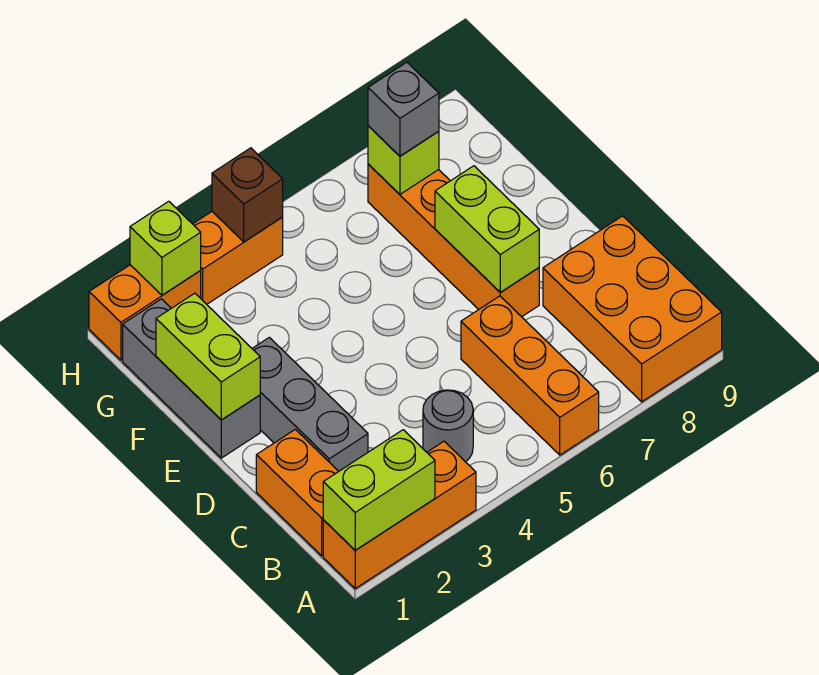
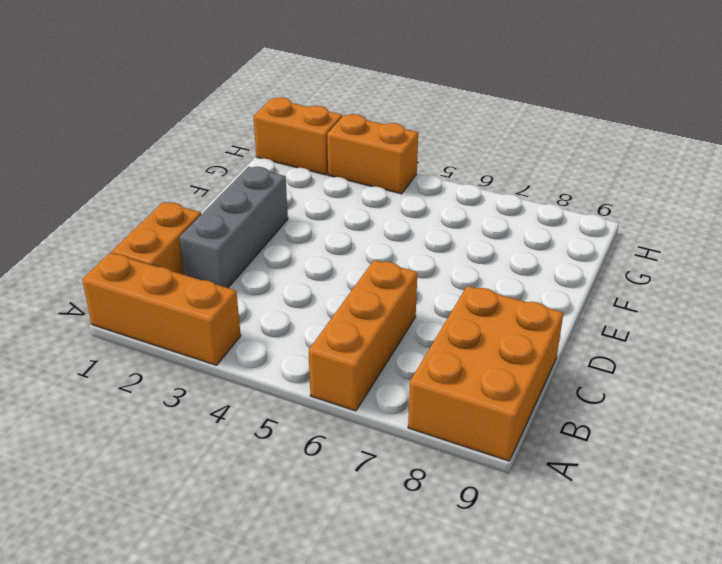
none -> grey round brick B4 level 1
none -> orange brick D7:G7 level 1
none -> grey brick E1:G1 level 1

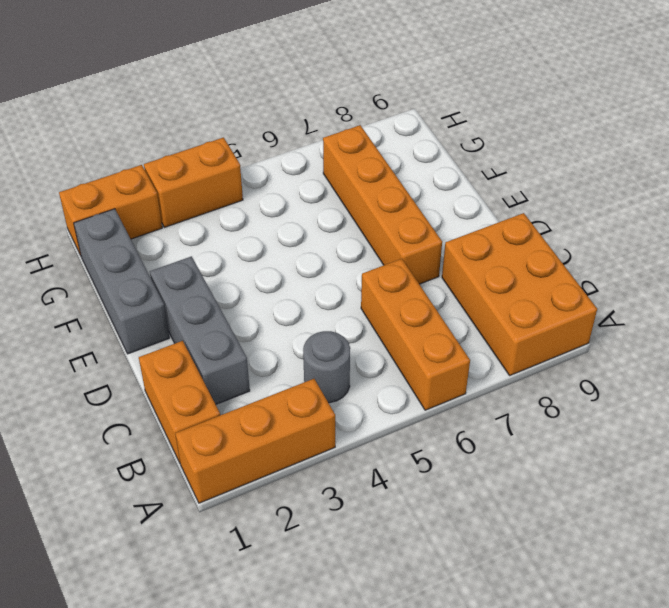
none -> lime brick A1:A2 level 2
none -> lime brick D7:E7 level 2
none -> lime brick E1:F1 level 2

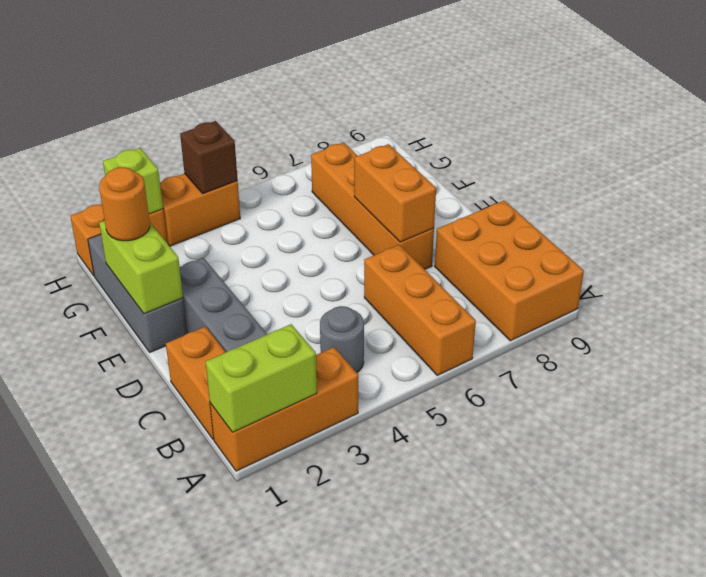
orange brick D7:E7 level 2 -> lime brick D7:E7 level 2
orange round brick F1 level 3 -> none
none -> lime brick G7 level 2
none -> grey brick G7 level 3

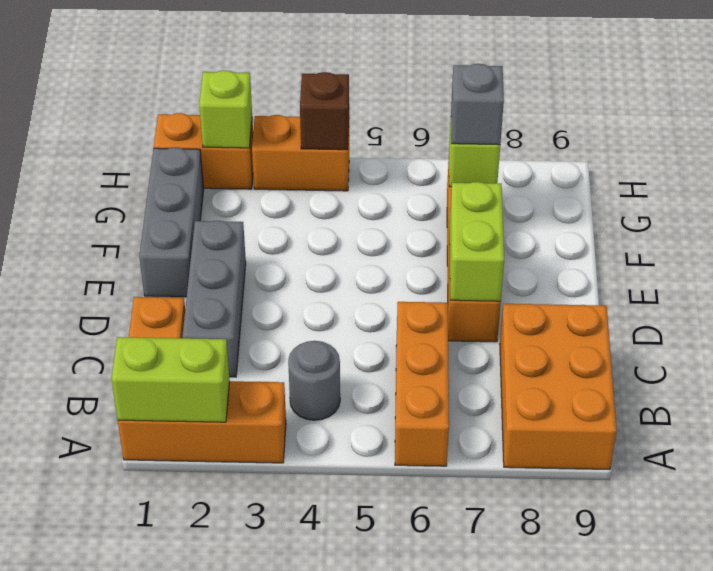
none -> lime brick E1:F1 level 2

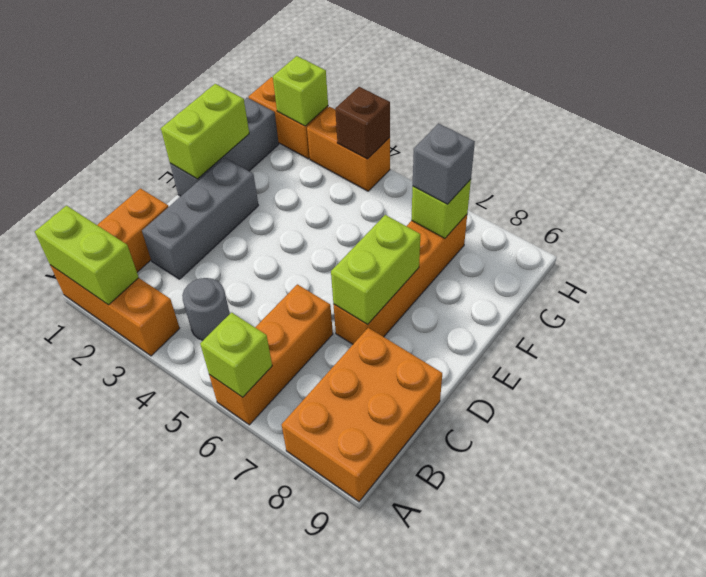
lime brick A6 level 2 -> none

